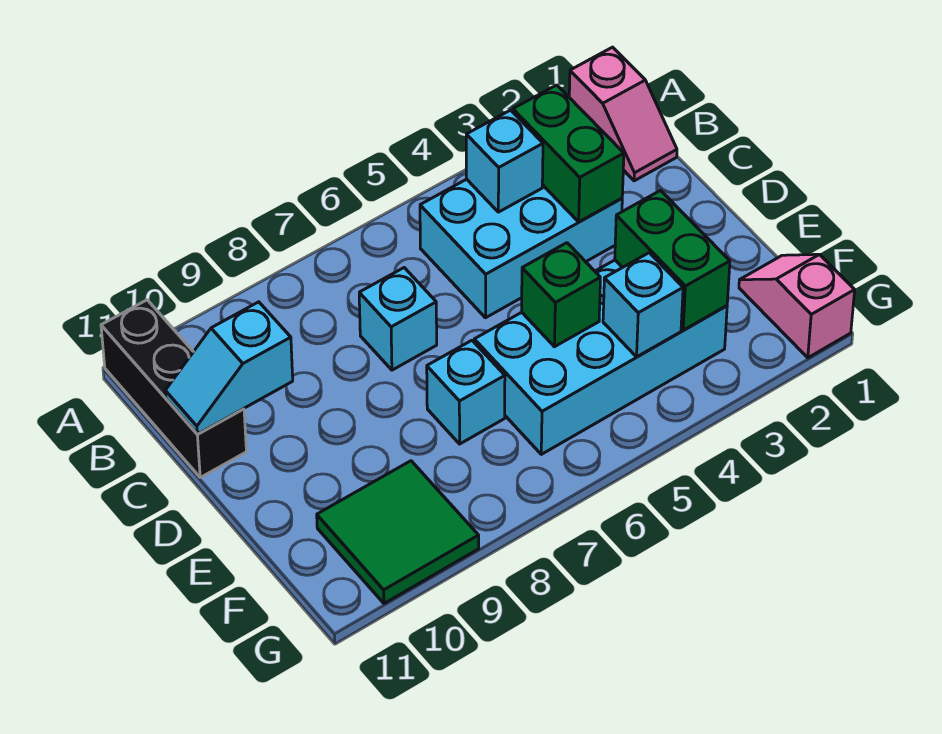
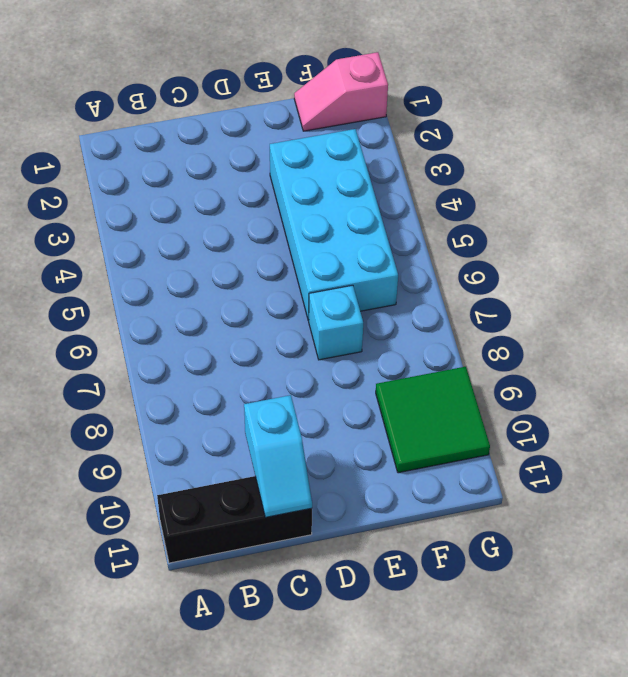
none -> pink slope A1:B1 level 1 top A
none -> cyan brick B3:C5 level 1
none -> cyan brick C7 level 1

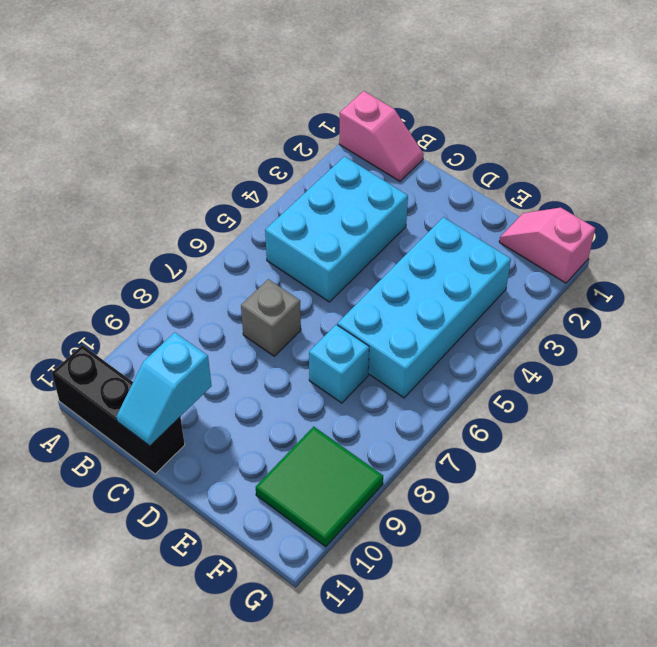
grey brick C7 level 1 -> cyan brick C7 level 1
none -> green brick B3:C3 level 2
none -> cyan brick B4 level 2
none -> green brick E3:F3 level 2

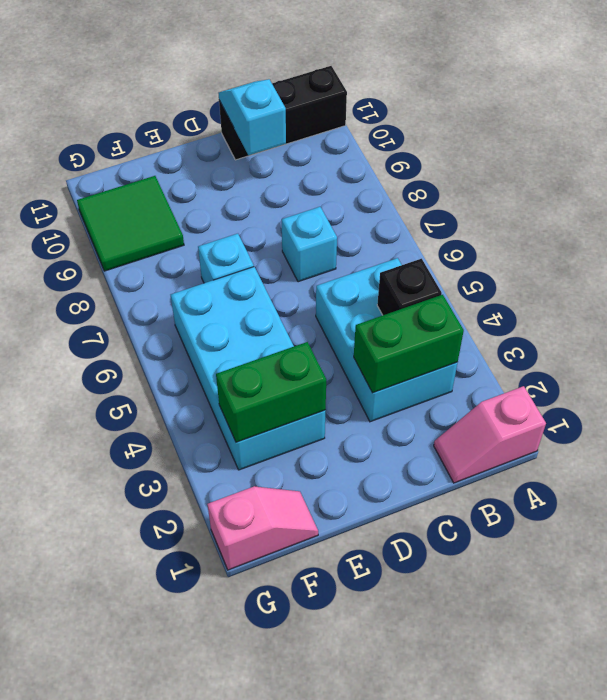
black brick B4 level 2 -> cyan brick B4 level 2
none -> green brick E5 level 2
none -> cyan brick F4 level 2

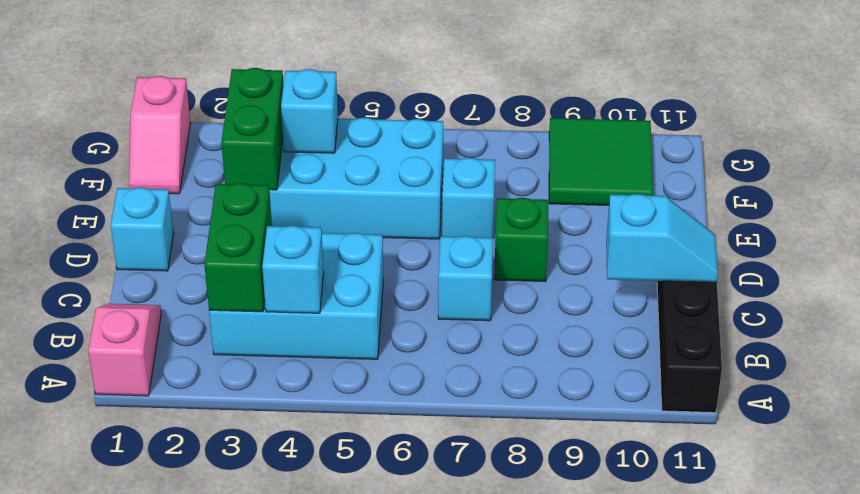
cyan brick D1 level 1 -> none
green brick D8 level 1 -> green brick E5 level 2

